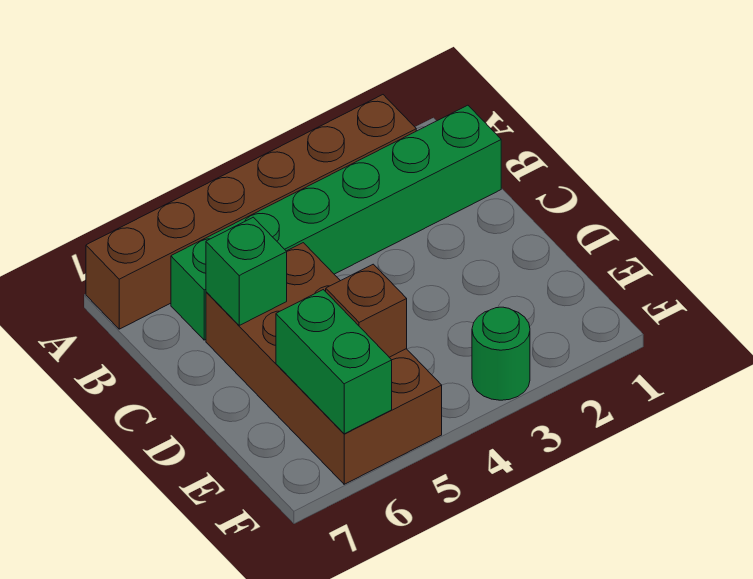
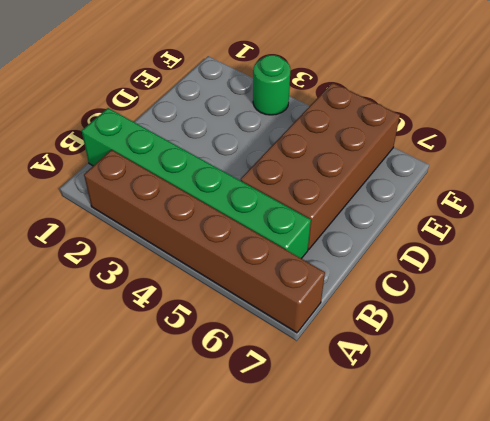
none -> green brick C6 level 2
none -> brown brick E5 level 2

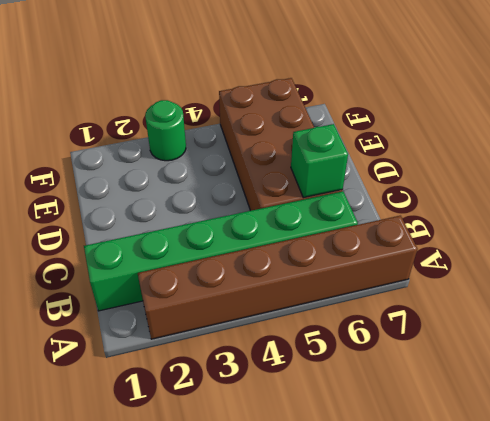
none -> brown brick E5 level 2
none -> green brick E6:F6 level 2

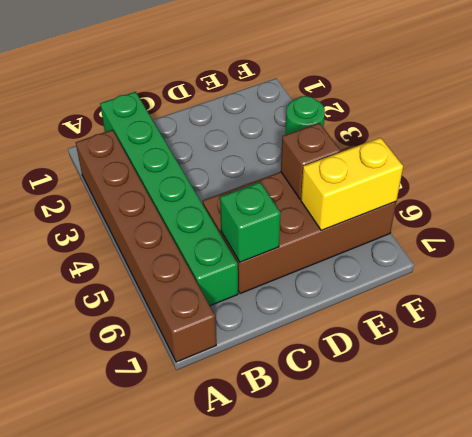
yellow brick E6:F6 level 2 -> green brick E6:F6 level 2

